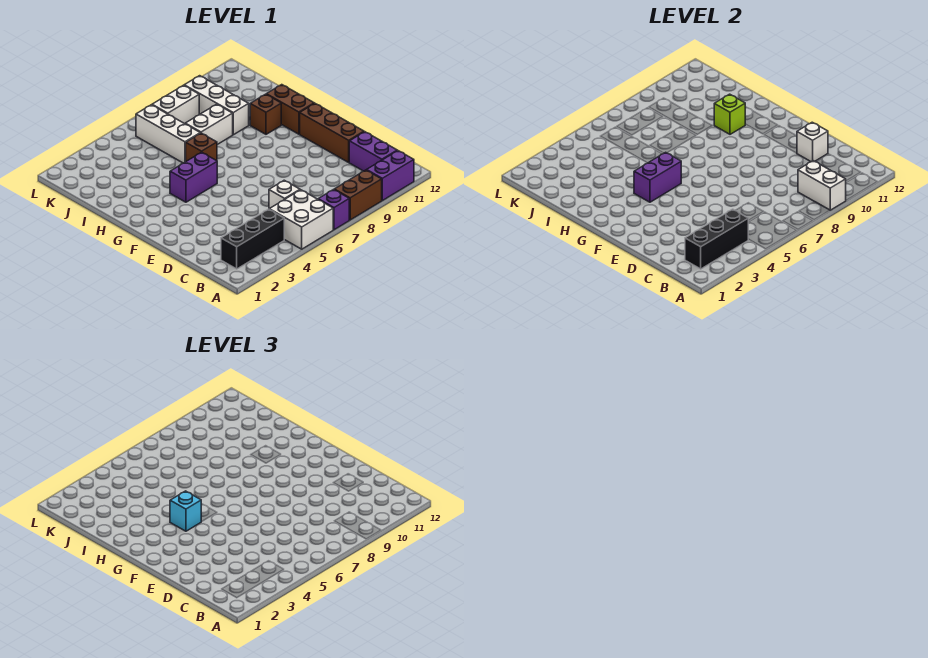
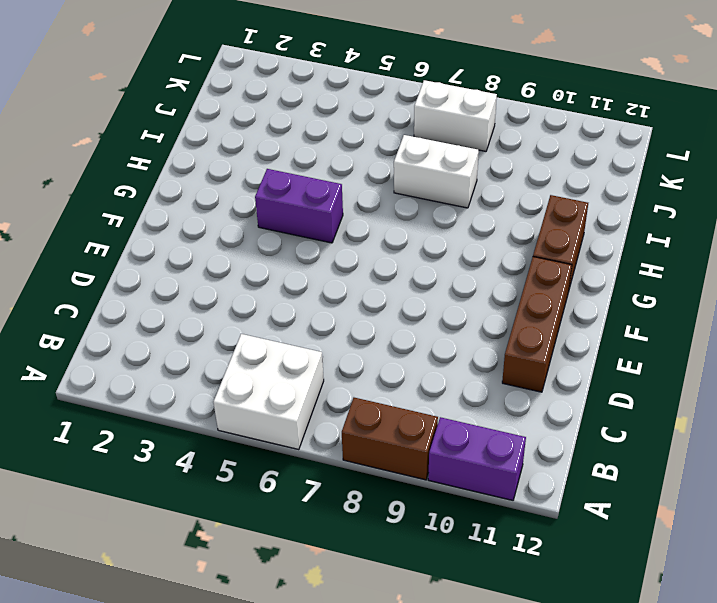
none -> purple brick A7 level 1
none -> black brick B2:B4 level 1
none -> purple brick B11:C11 level 1

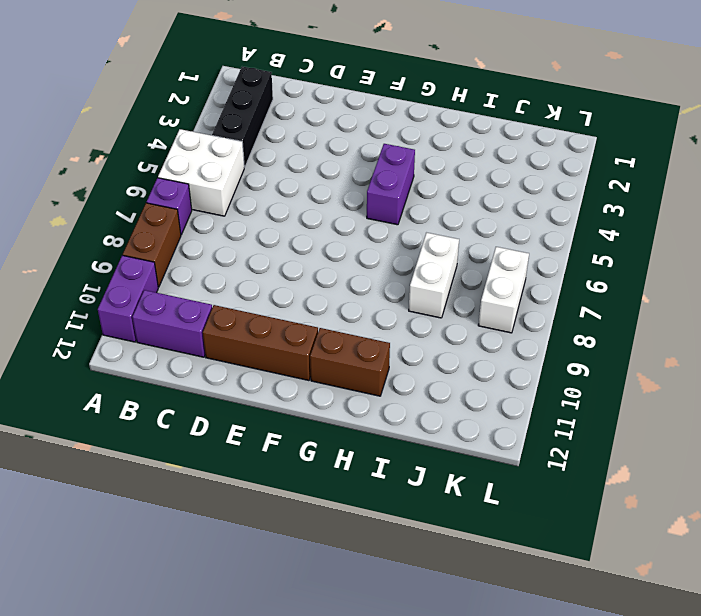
none -> white brick C6 level 1
none -> brown brick H6 level 1
none -> brown brick H10 level 1

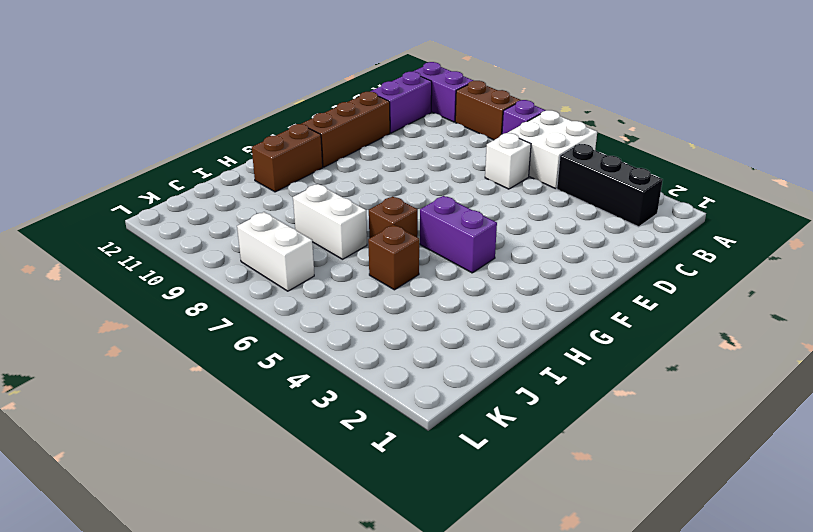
brown brick I5 level 1 -> brown brick H10 level 1
none -> white brick I6:K6 level 1
none -> white brick I9:K9 level 1
none -> white brick A9:B9 level 2

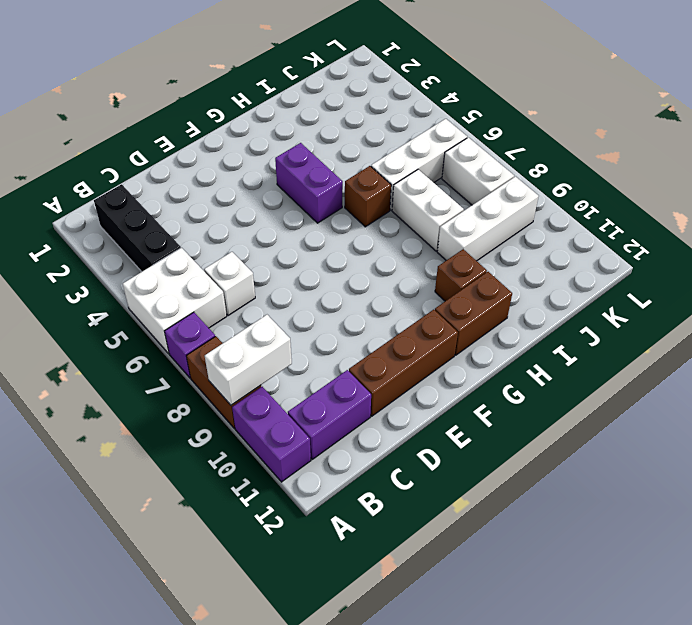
none -> black brick B2:B4 level 2
none -> white brick D11 level 2
none -> purple brick G4:G5 level 2

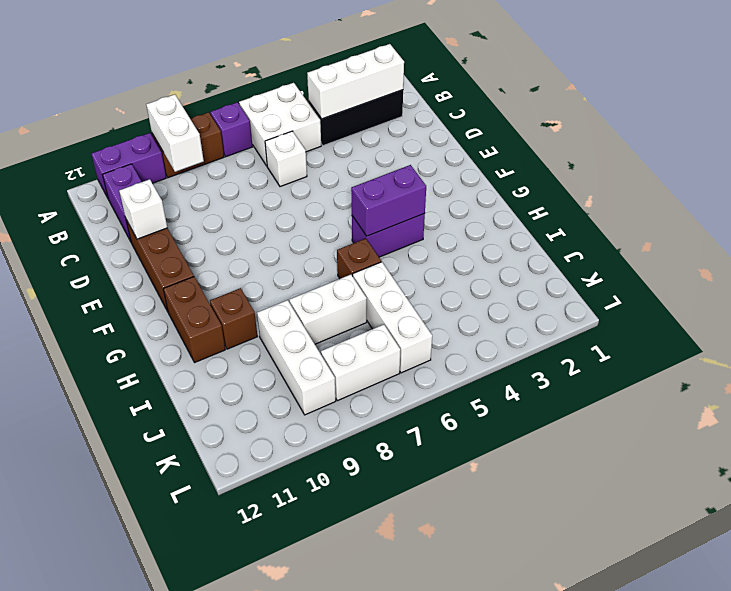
white brick B2:B4 level 2 -> black brick B2:B4 level 2
none -> lime brick H10 level 2
none -> cyan brick G4 level 3

